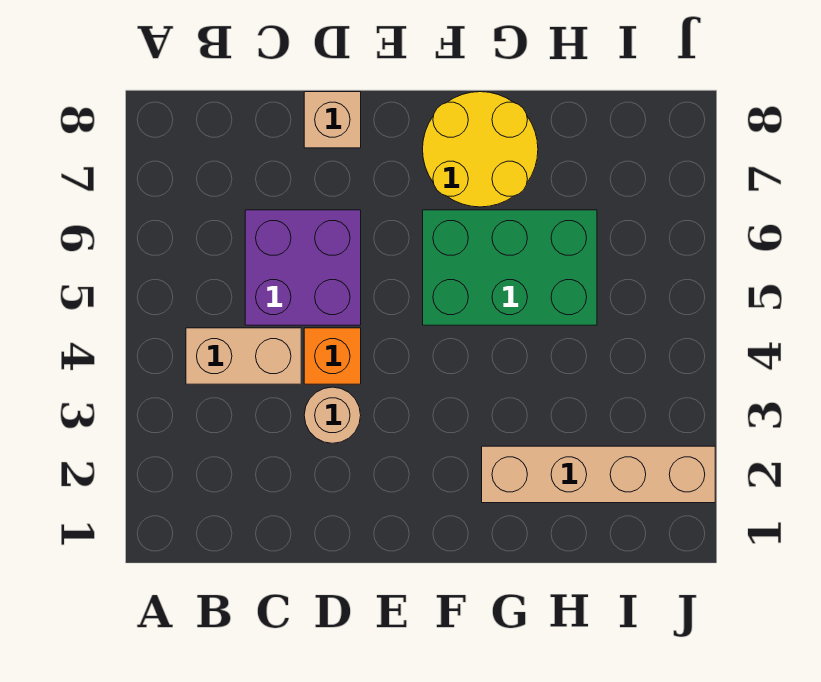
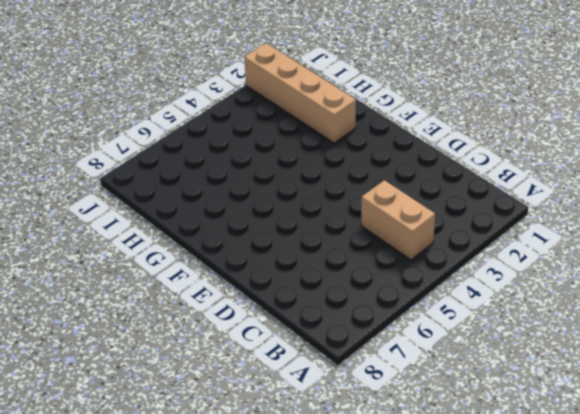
none -> purple brick C5:D6 level 1
none -> tan round brick D3 level 1

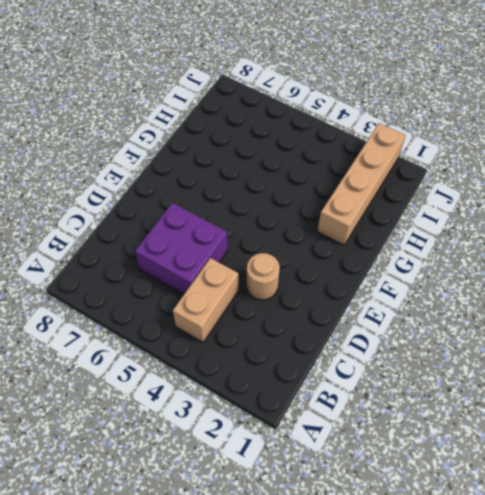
none -> orange brick D4 level 1
none -> tan brick D8 level 1

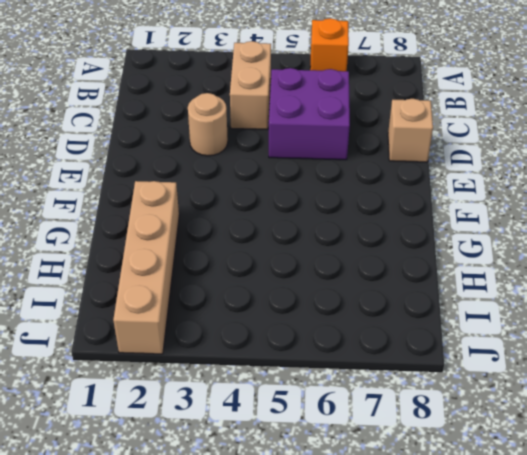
orange brick A6 level 1 -> orange brick D4 level 1
none -> green brick F5:H6 level 1
none -> yellow round brick F7:G8 level 1

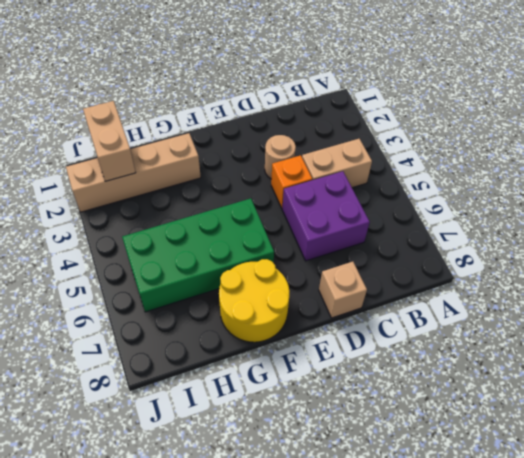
green brick F5:I6 level 1 -> green brick F5:H6 level 1
tan brick I1:I2 level 2 -> none

